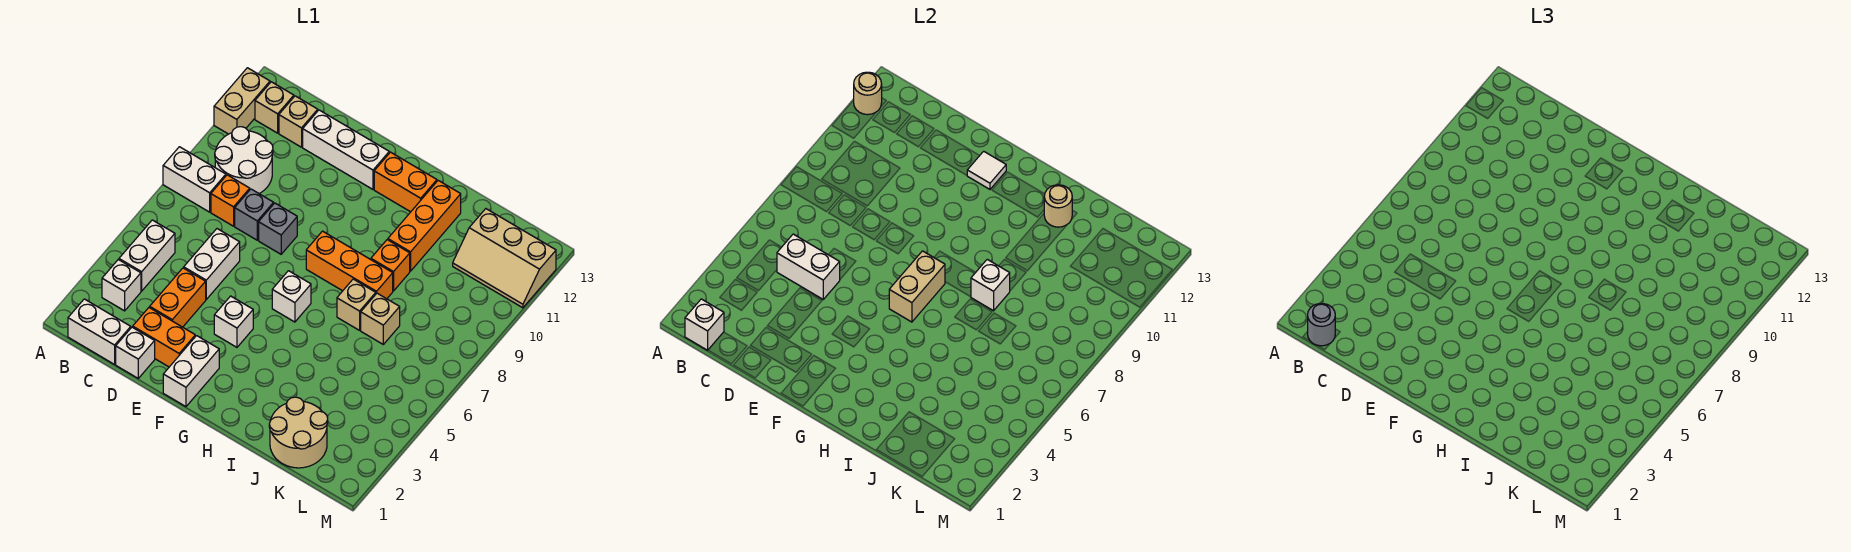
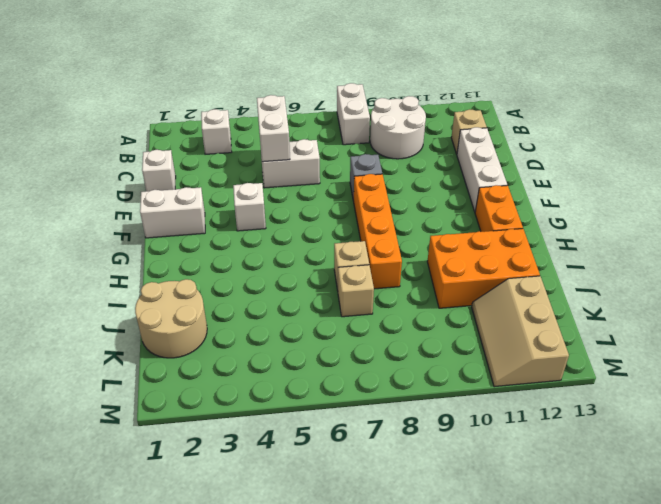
orange brick F8:I8 level 1 -> orange brick G8:I8 level 1
orange brick I10:J12 level 1 -> orange brick I10:I12 level 1
none -> tan brick A11:A12 level 1
none -> white brick B1:C1 level 1
none -> white brick B4:B5 level 1
none -> tan brick B12 level 1

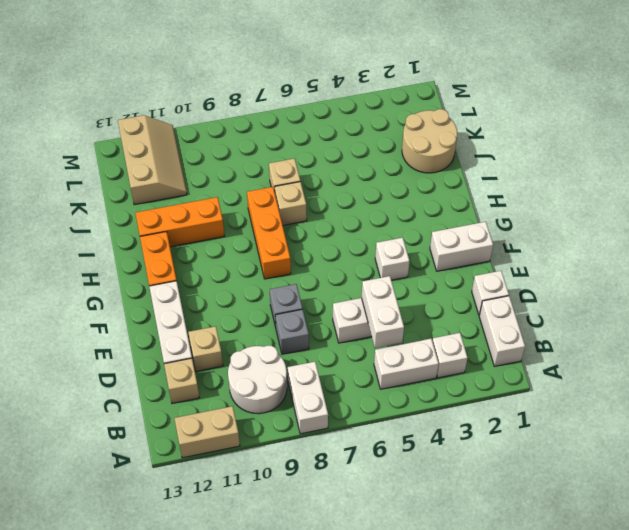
tan brick D11 level 1 -> tan brick B12 level 1
none -> orange brick C8 level 1
none -> orange brick D2:E2 level 1
none -> orange brick D3:D4 level 1
none -> white brick G6 level 1

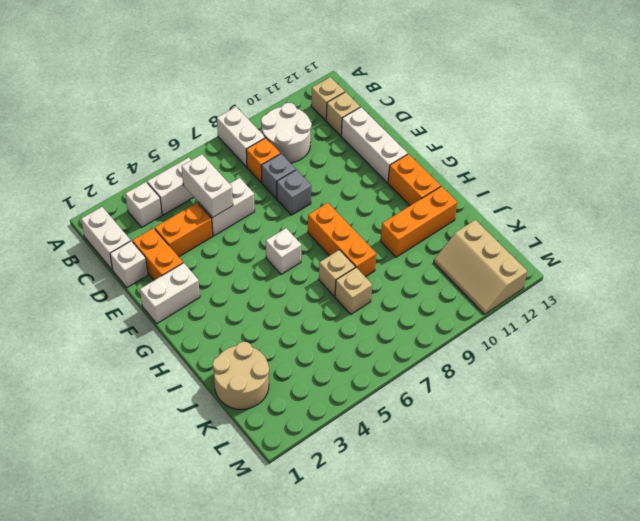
none -> tan brick A11:A12 level 1
none -> white brick F4 level 1
none -> orange brick I9 level 1
none -> tan round brick A12 level 2

